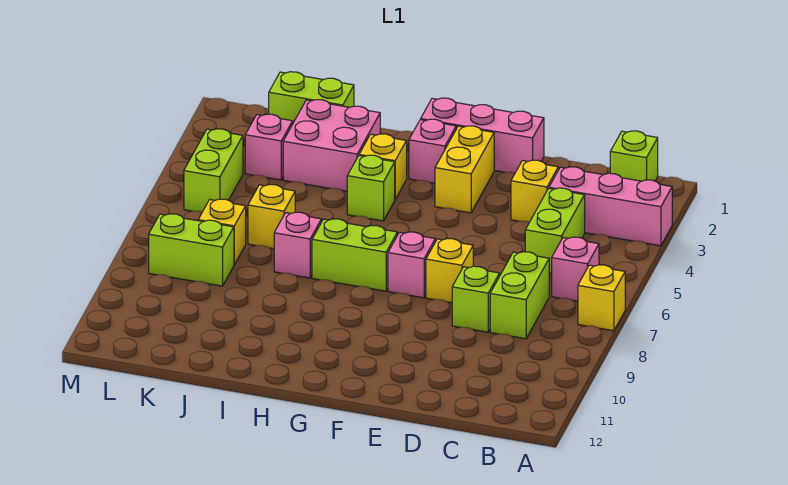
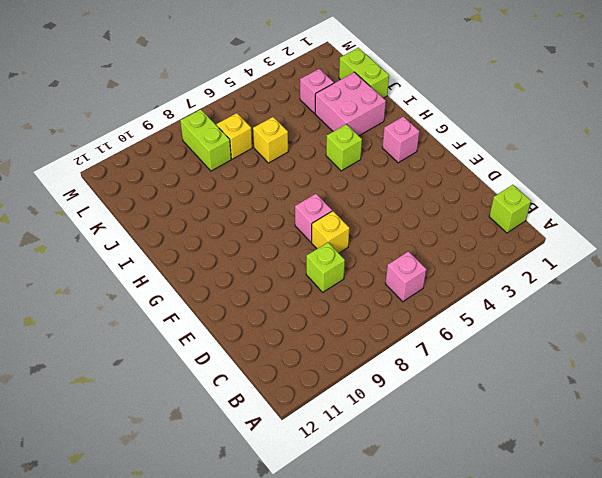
none -> pink brick A3:C3 level 1
none -> yellow brick A7 level 1
none -> lime brick C4:C5 level 1

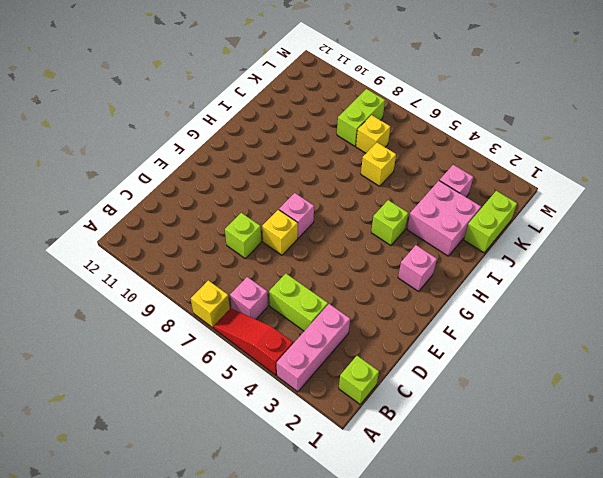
red slope A4:A6 level 1 top 4 -> none
none -> lime brick C7:C8 level 1
none -> yellow brick D3 level 1
none -> pink brick E1:G1 level 1

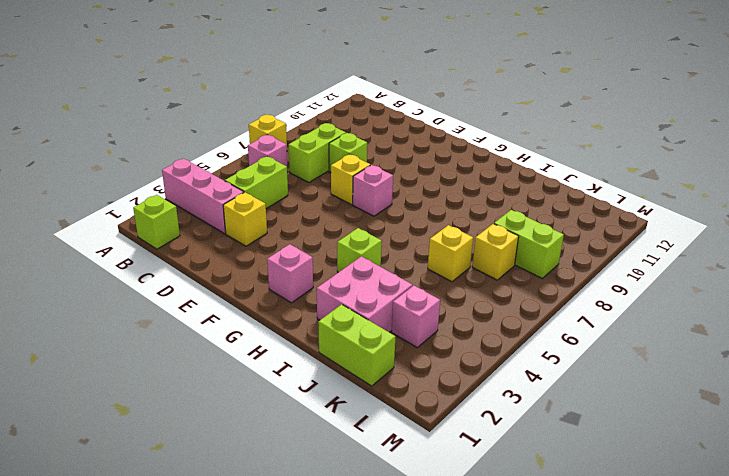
none -> pink brick E1:G1 level 1
none -> yellow brick F2:F3 level 1
none -> lime brick G7:H7 level 1

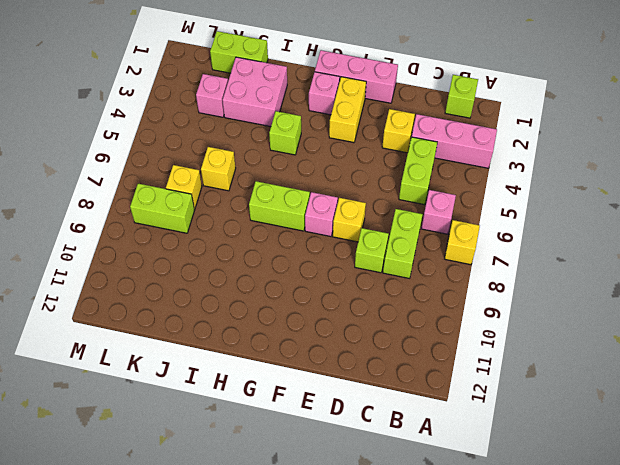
none -> yellow brick H3 level 1
none -> pink brick I7 level 1
none -> lime brick L4:L5 level 1

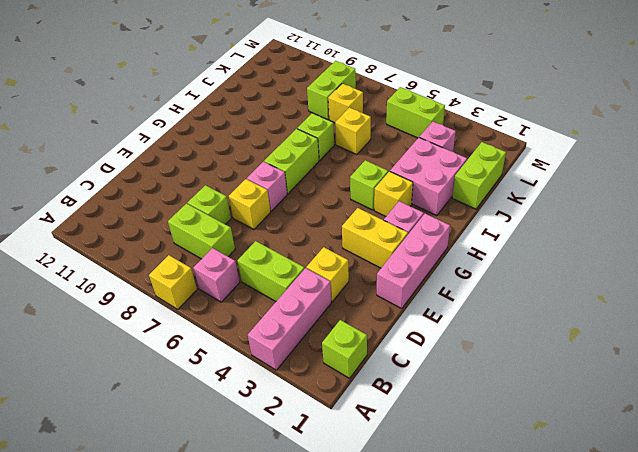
lime brick I7 level 1 -> pink brick I7 level 1

